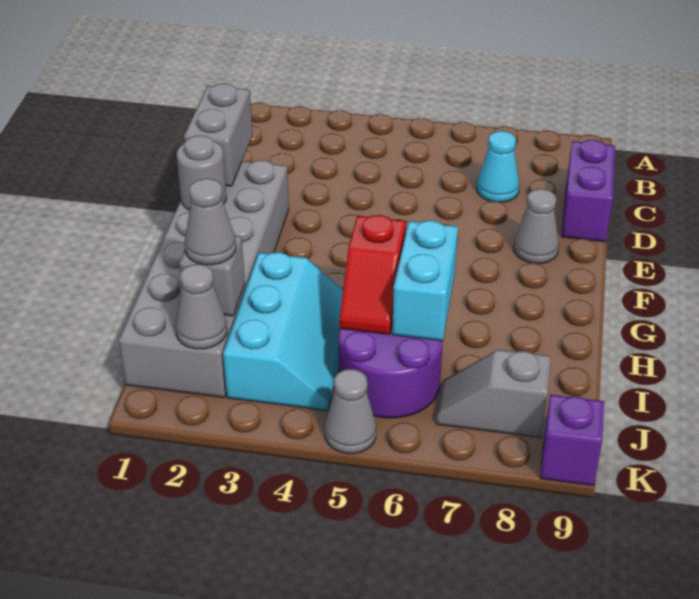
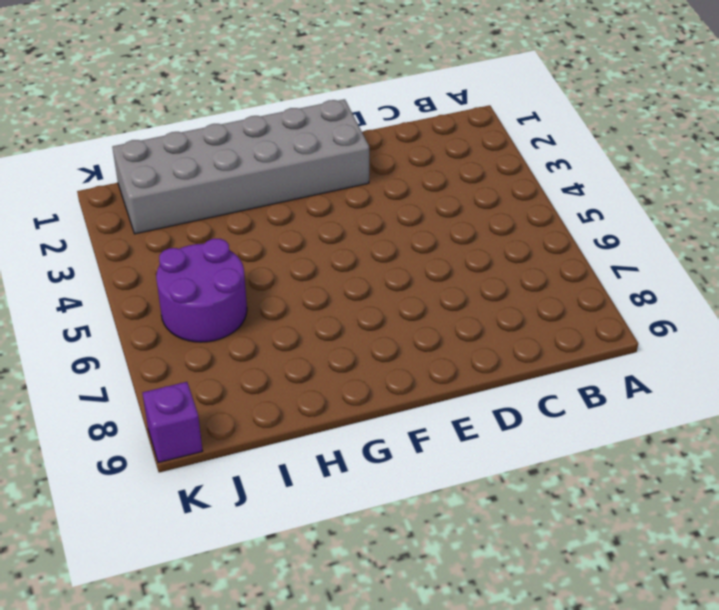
none -> cyan cone C7 level 1
none -> purple brick C9:D9 level 1
none -> grey cone E8 level 1

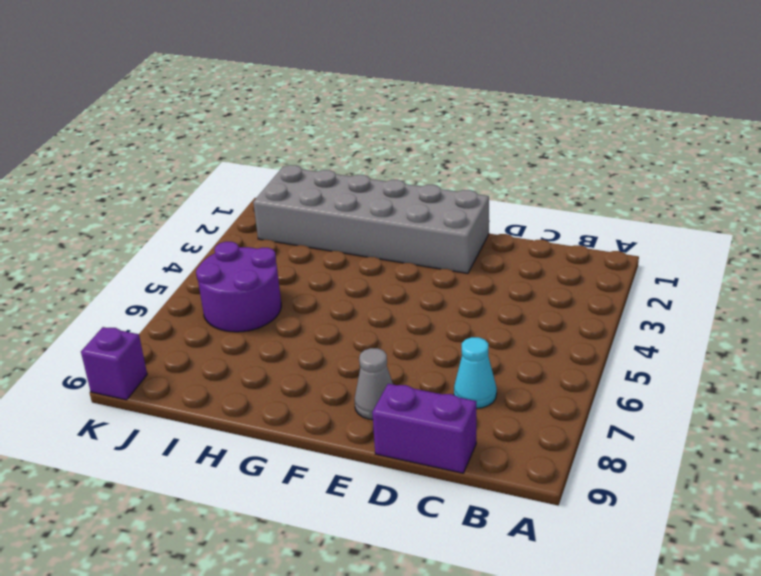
none -> cyan slope H3:J4 level 1 top 3
none -> grey slope J7:J8 level 1 top 8
none -> grey cone K5 level 1

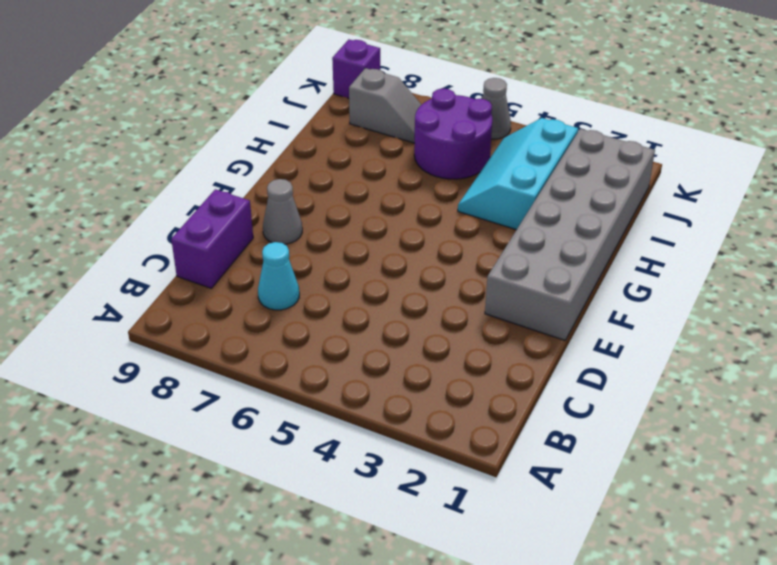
none -> grey brick D1:E1 level 2
none -> grey round brick F1 level 2
none -> red slope H5:I5 level 2 top H

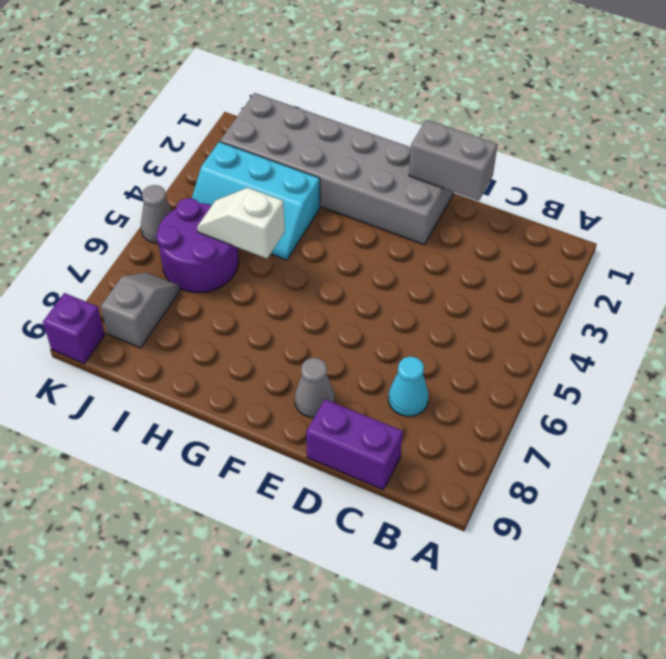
white slope H5:I5 level 2 top H -> red slope H5:I5 level 2 top H
none -> grey round brick F1 level 2
none -> cyan brick H6:I6 level 2
none -> grey brick I2 level 2

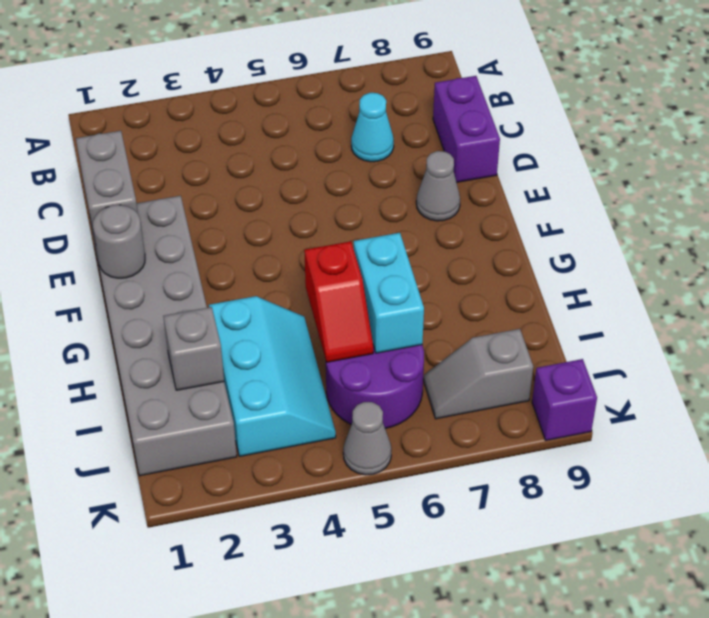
none -> grey cone J2 level 2
none -> grey cone I2 level 3

